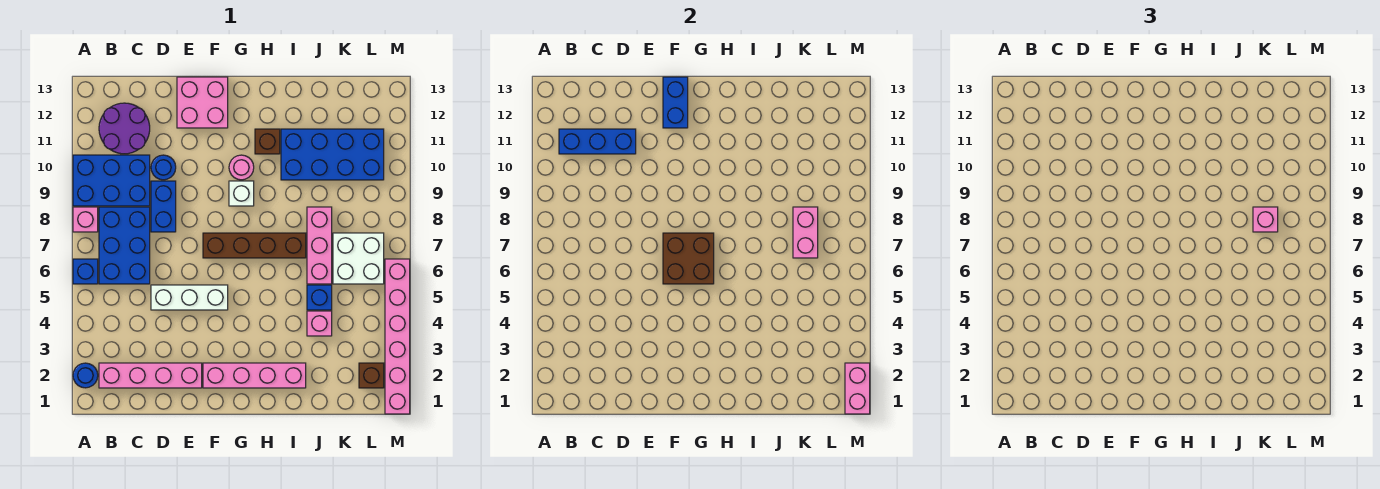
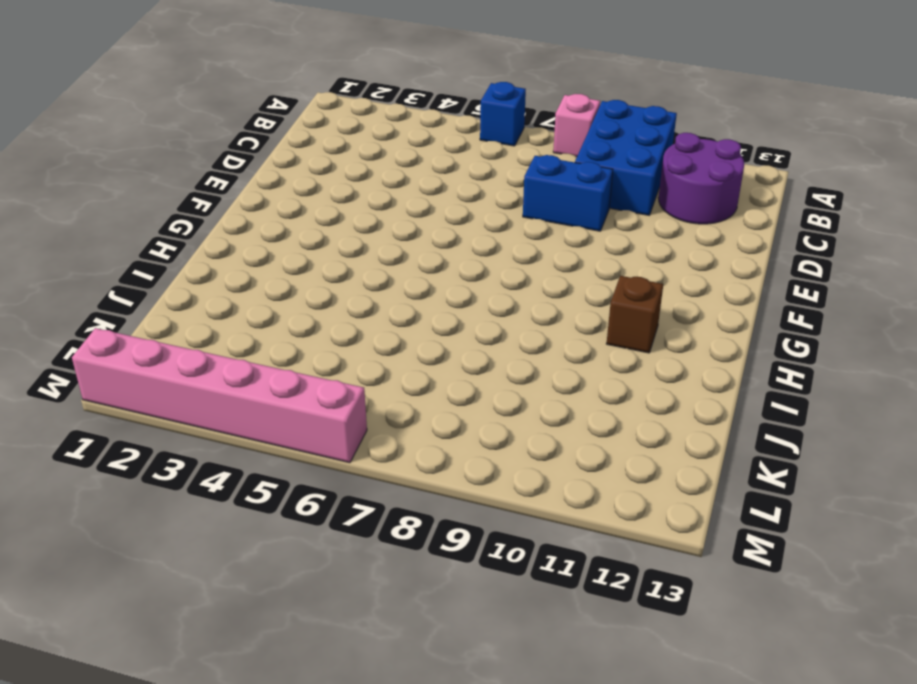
none -> blue round brick A2 level 1
none -> pink brick B2:E2 level 1
none -> blue brick B6:C8 level 1

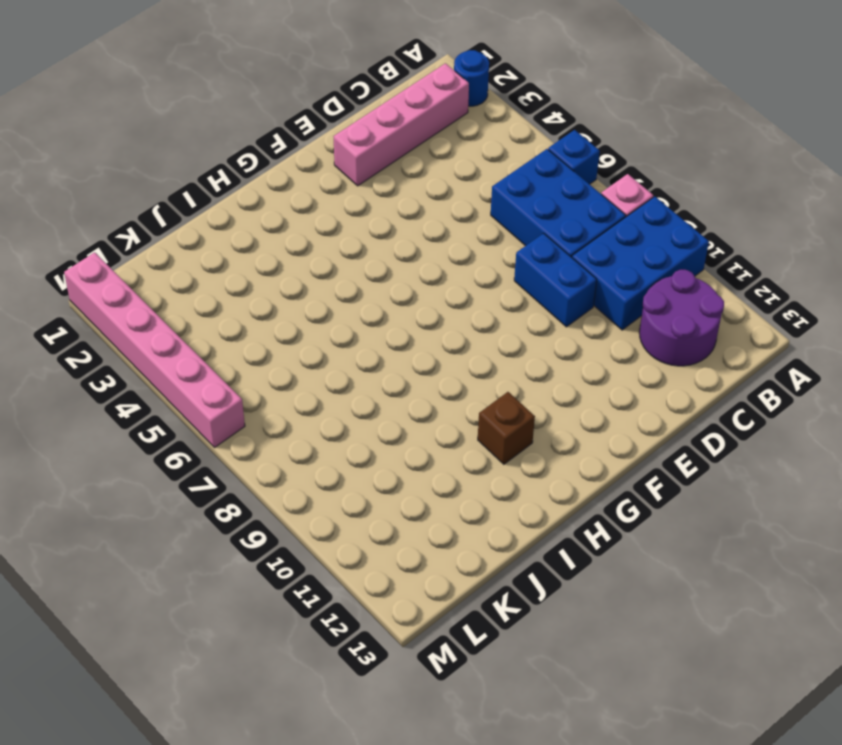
none -> white brick D5:F5 level 1
none -> blue round brick D10 level 1
none -> pink brick E12:F13 level 1

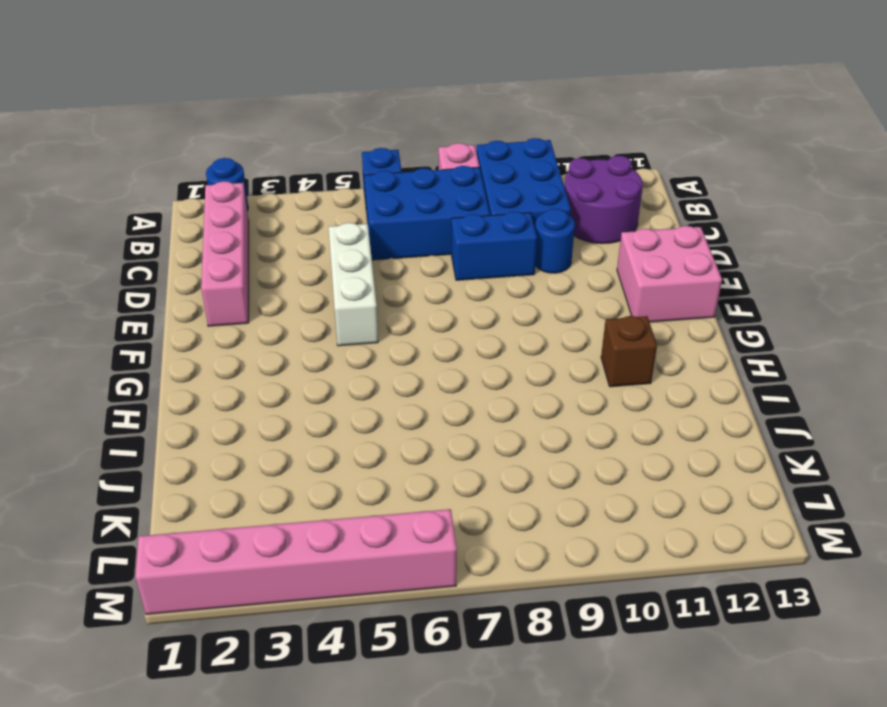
none -> pink brick F2:I2 level 1
none -> brown brick F7:I7 level 1
none -> white brick G9 level 1

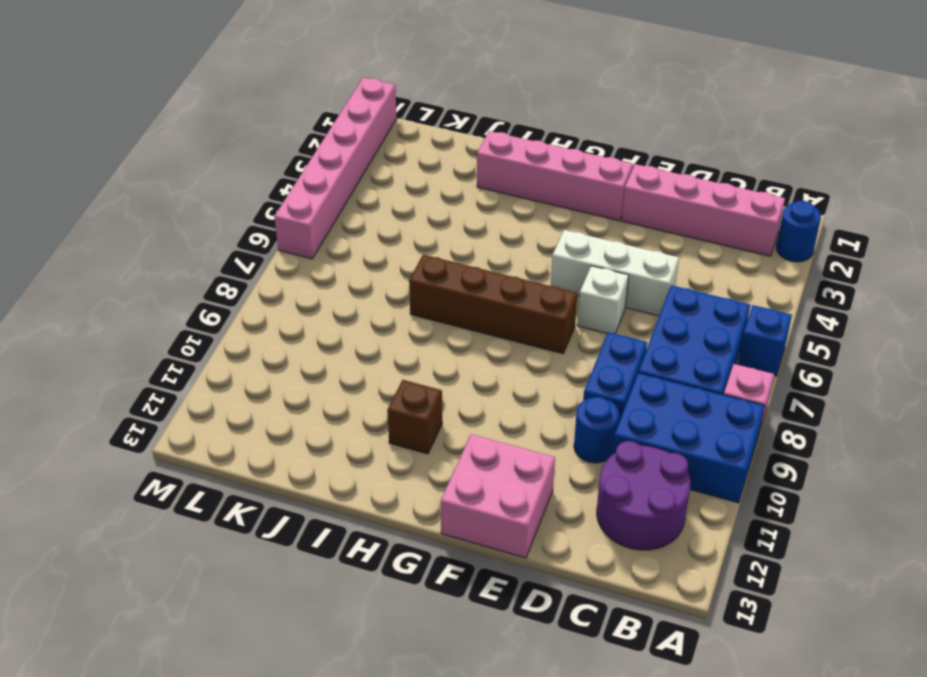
white brick E6 level 1 -> white brick G9 level 1
none -> pink round brick G10 level 1
none -> blue brick I10:L11 level 1
none -> pink brick J4 level 1

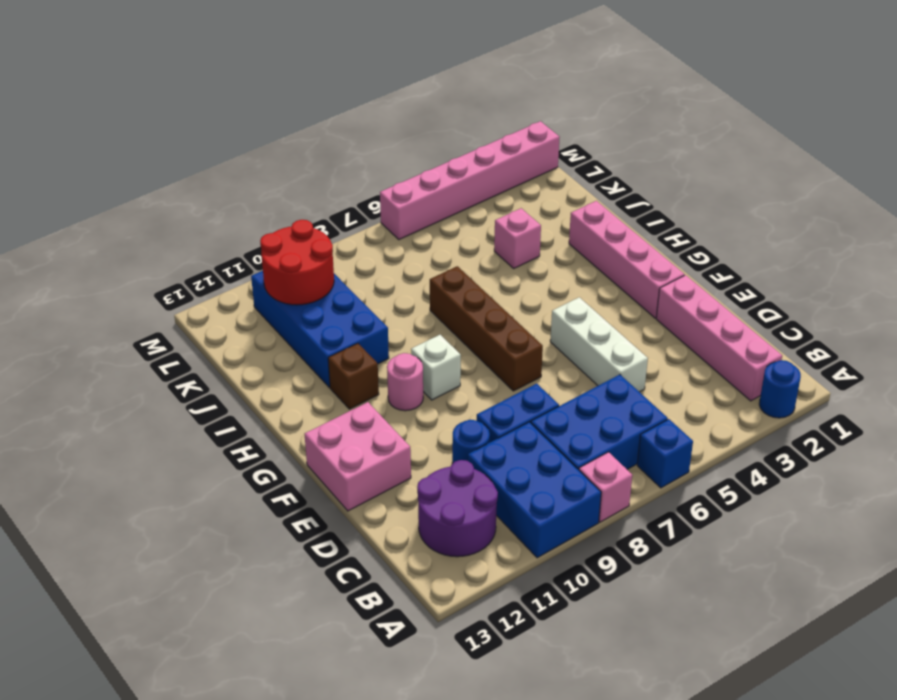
red round brick K10:L11 level 2 -> none
none -> blue brick J5 level 1
none -> pink brick J6:J8 level 1
none -> white brick K6:L7 level 1

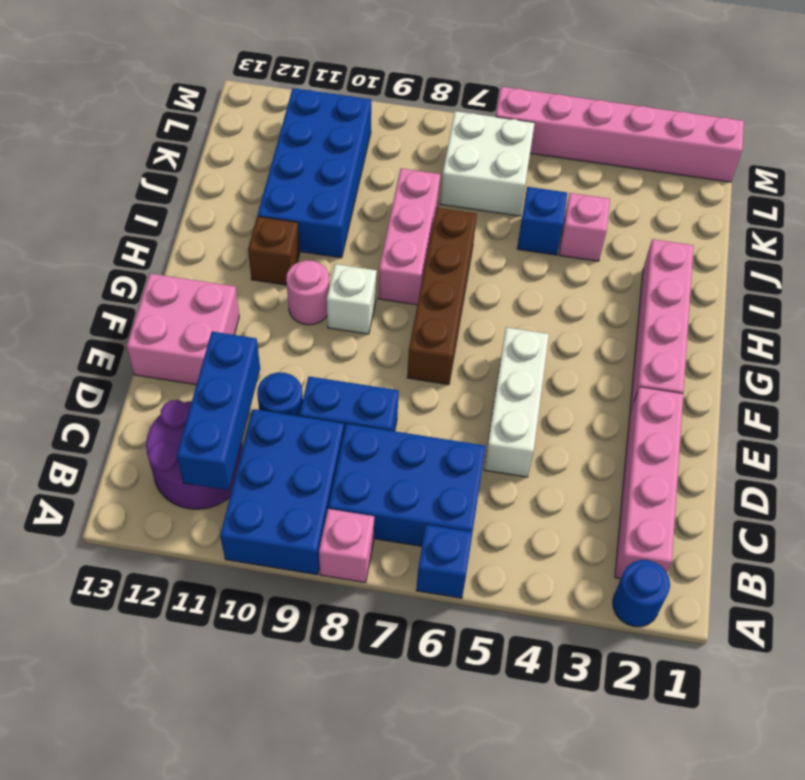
pink brick H8:J8 level 1 -> pink brick J6:J8 level 1
none -> brown brick L2 level 1
none -> brown brick F6:G7 level 2
none -> blue brick F12:F13 level 2

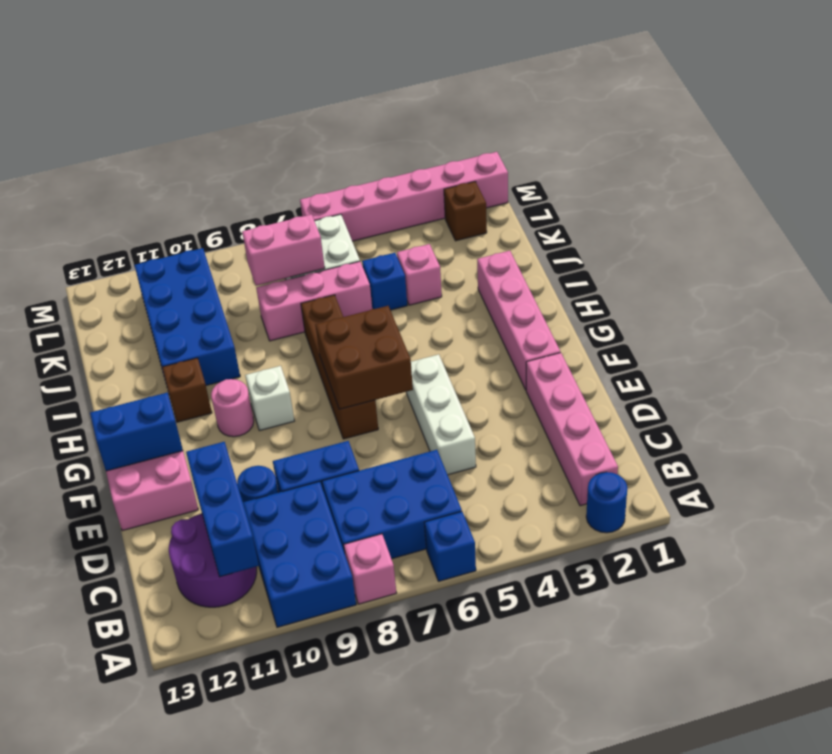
none -> pink brick M1:M2 level 2
none -> pink brick K8 level 3

